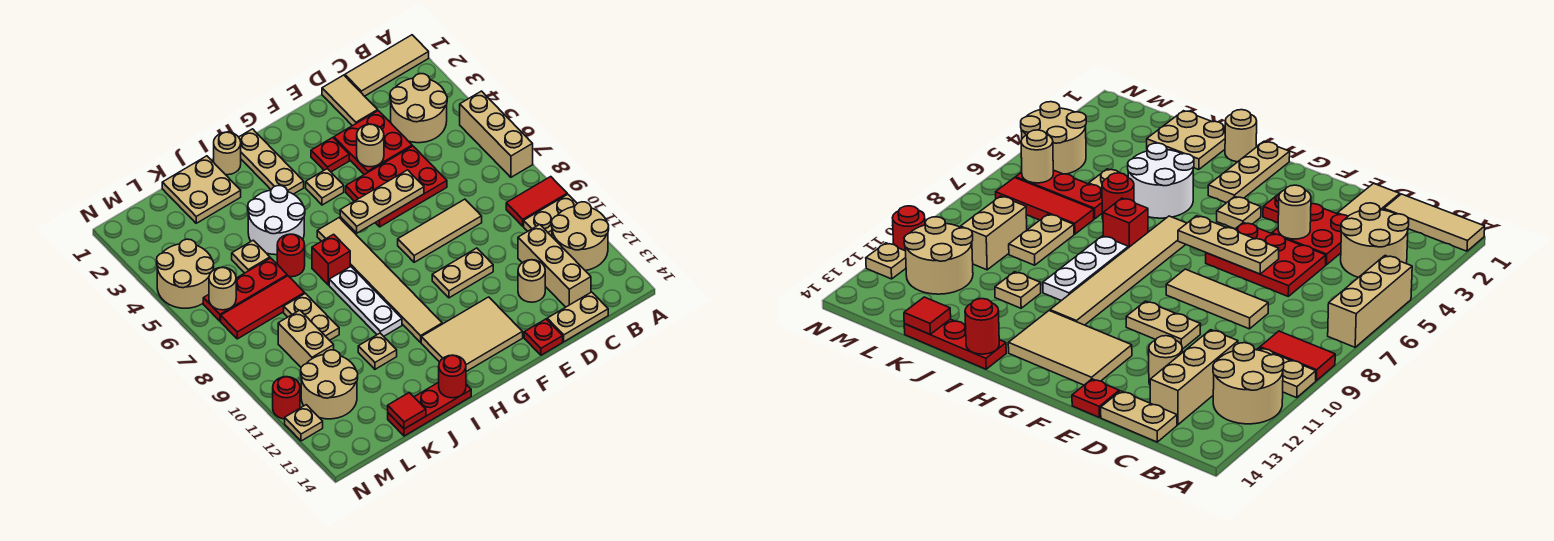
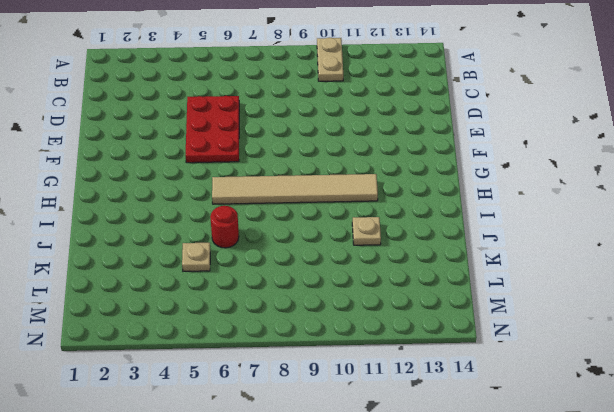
none -> tan tile A1:C1 level 1
none -> tan brick A5:A7 level 1
none -> red tile A9:B9 level 1
none -> tan round brick A11:B12 level 1

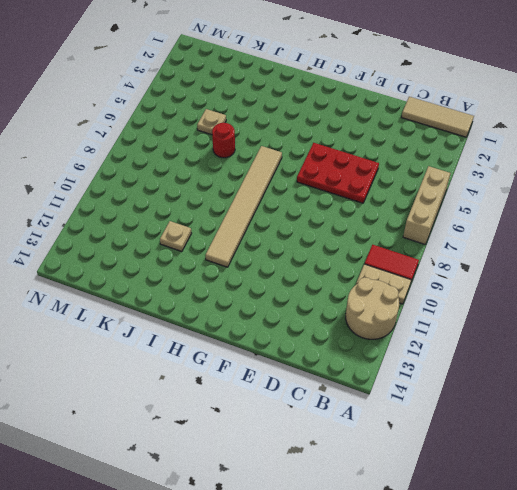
none -> tan round brick B3:C4 level 1
none -> tan brick C11:C13 level 1
none -> tan plate C14:D14 level 1
none -> tan tile D1:D2 level 1

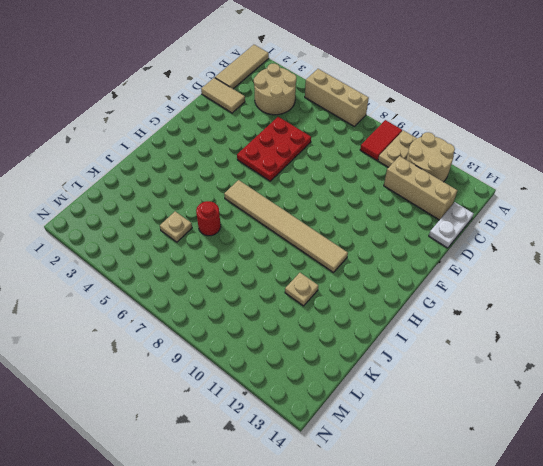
white plate C14:D14 level 1 -> tan plate C14:D14 level 1
none -> red plate D3:E4 level 1
none -> tan tile D8:F8 level 1
none -> tan round brick D12 level 1
none -> tan plate E10:F10 level 1

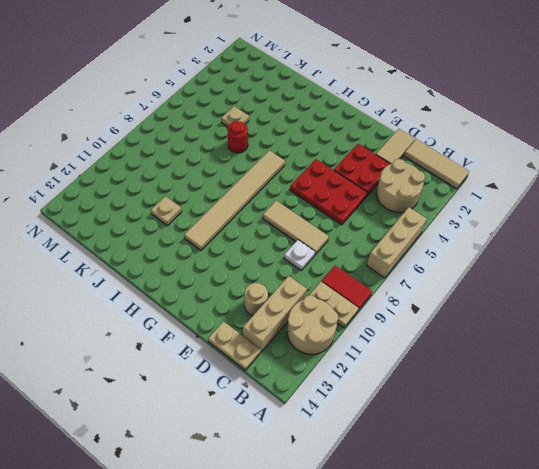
white plate D9 level 1 -> none
none -> tan plate E10:F10 level 1
none -> red plate E14 level 1
none -> red plate F3 level 1
none -> tan tile F12:H13 level 1

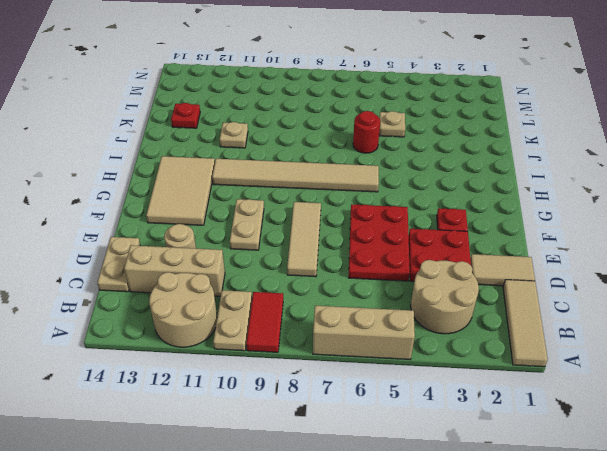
red plate K13 level 1 -> red plate E14 level 1
none -> tan plate G4 level 1
none -> tan plate H1:H3 level 1
none -> tan round brick I1 level 1
none -> white round brick I4:J5 level 1

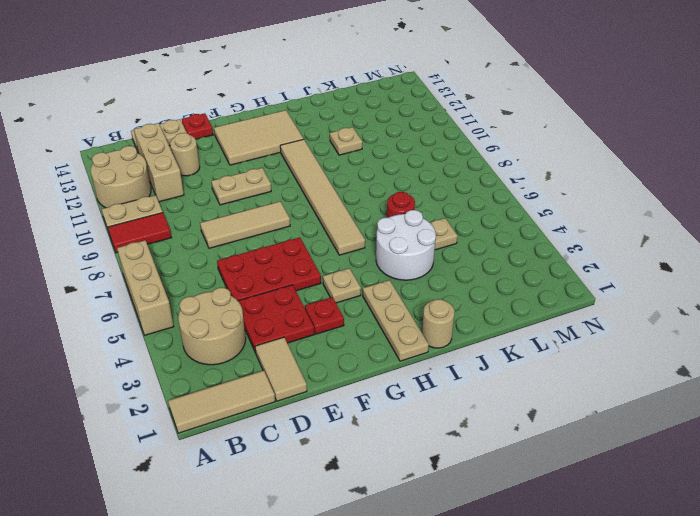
none -> red brick I7 level 1
none -> white plate I8:I10 level 1
none -> red plate I14:K14 level 1
none -> tan plate J1:K2 level 1

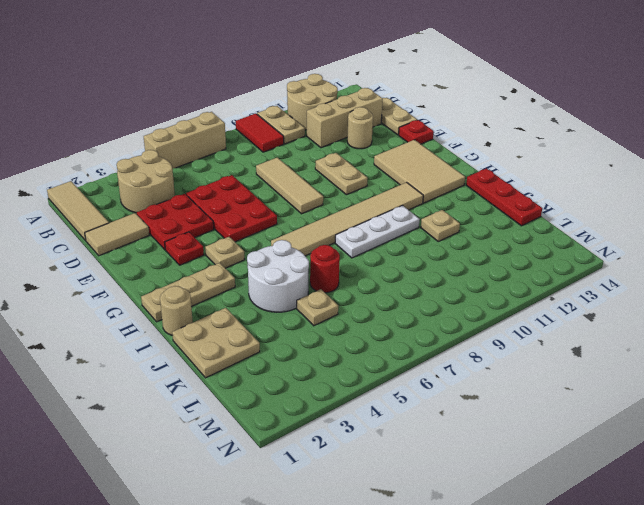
none -> red brick I7 level 1
none -> red plate K6:M6 level 1
none -> red tile K7:M7 level 1
none -> tan plate K8:K9 level 1

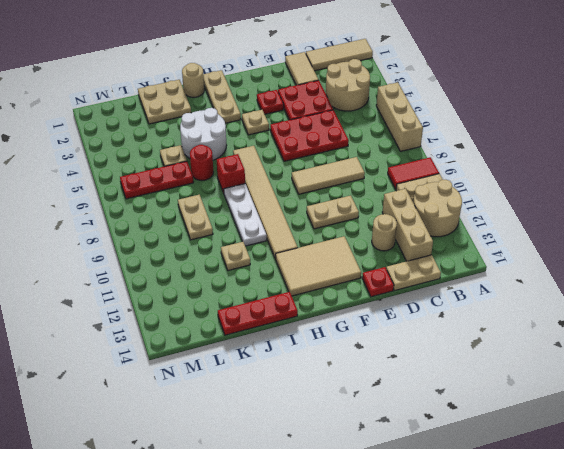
none -> red tile K7:M7 level 1
none -> tan brick L9:L10 level 1
none -> tan round brick L11:M12 level 1
none -> tan round brick M4:N5 level 1

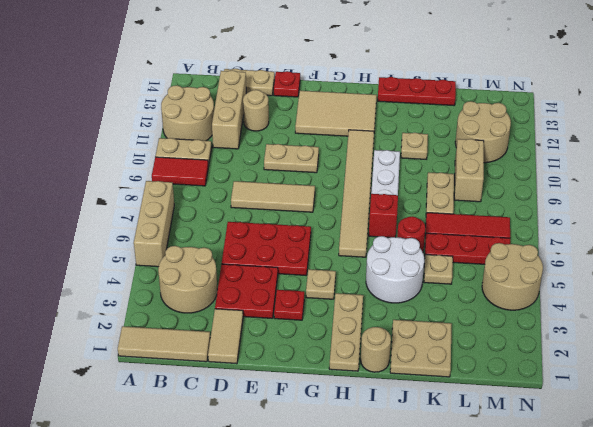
none -> red round brick N11 level 1
none -> tan plate N12 level 1
none -> tan round brick E4 level 2
none -> tan plate E6:G6 level 2

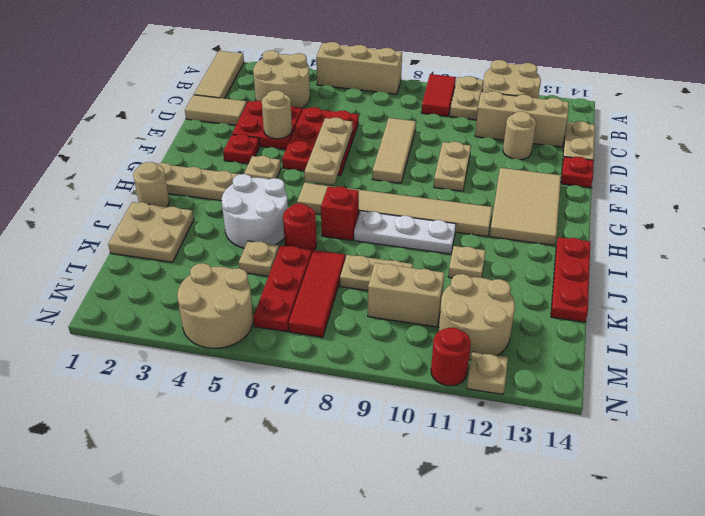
none -> red round brick I14 level 2
none -> red tile K14 level 2
none -> tan round brick M6 level 2

